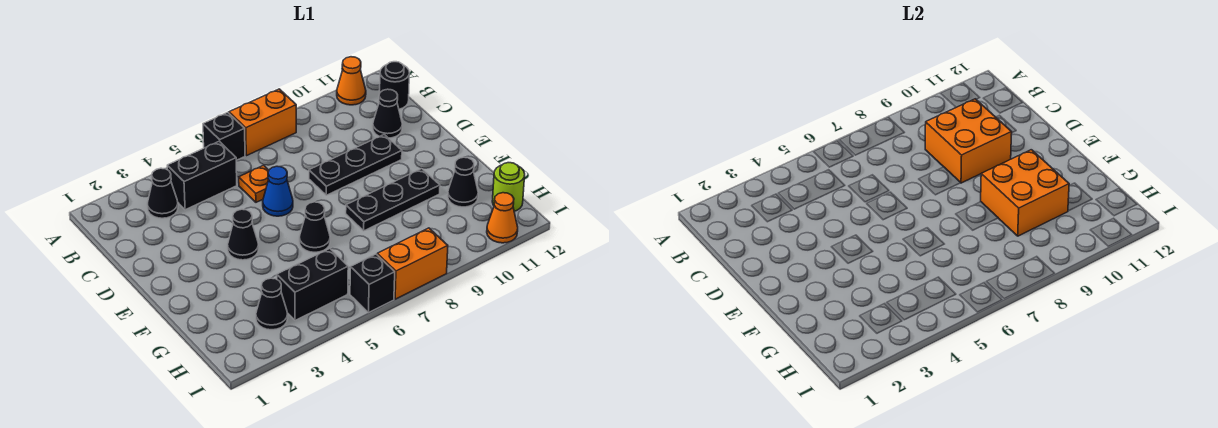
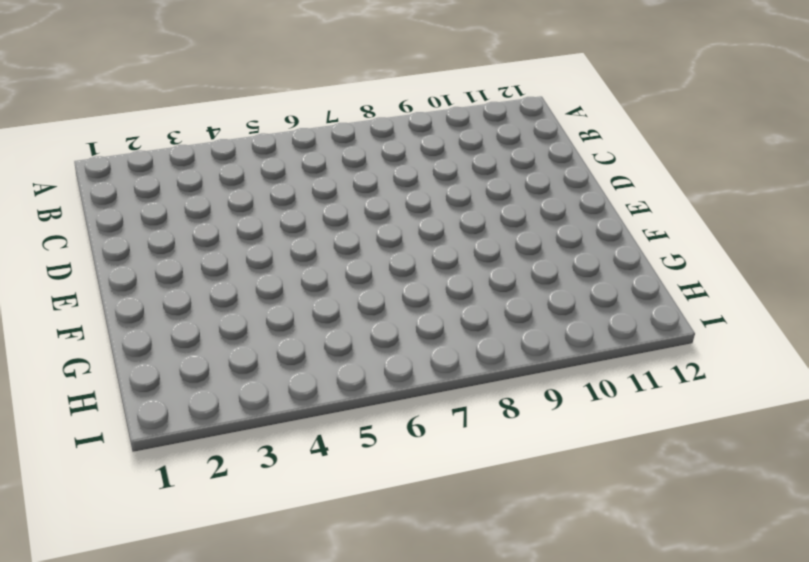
none -> black brick A6 level 1
none -> orange brick A7:A8 level 1
none -> orange cone A11 level 1

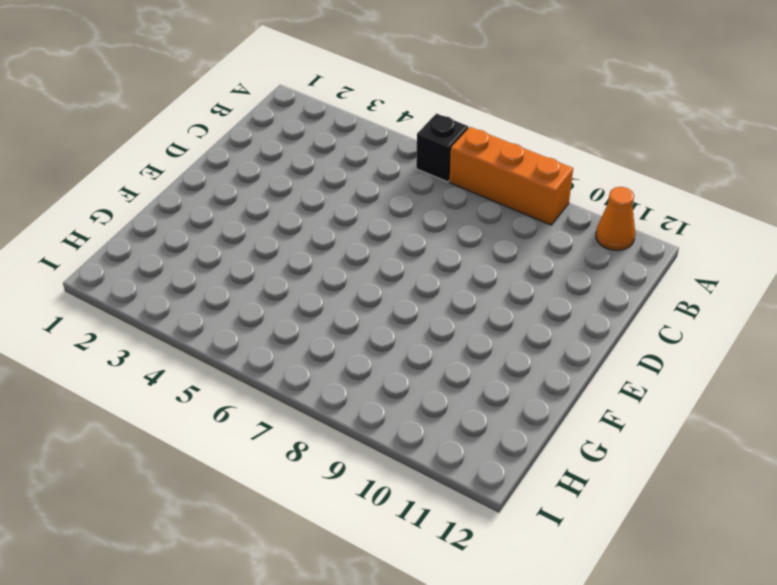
orange brick A7:A9 level 1 -> orange brick A7:A8 level 1
none -> black cone B3 level 1
none -> black brick B4:B5 level 1
none -> black round brick B12 level 1

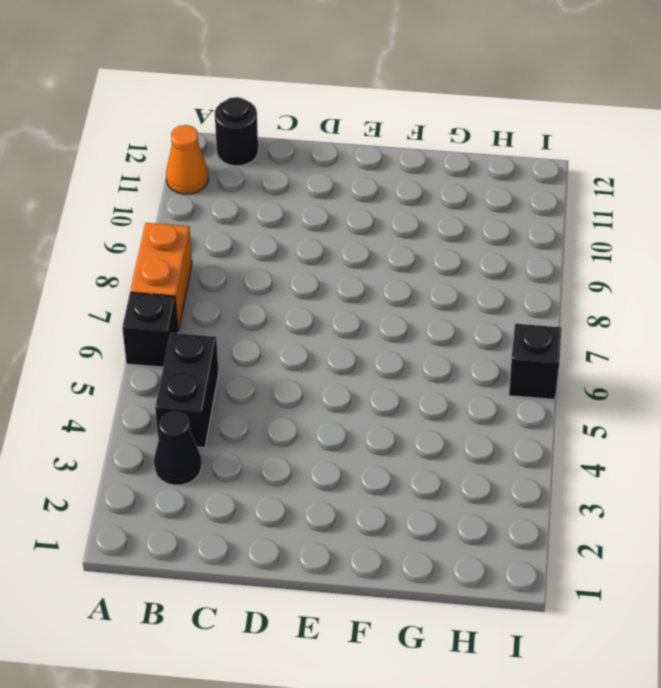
none -> orange plate C6 level 1
none -> black cone C11 level 1
none -> blue cone D6 level 1

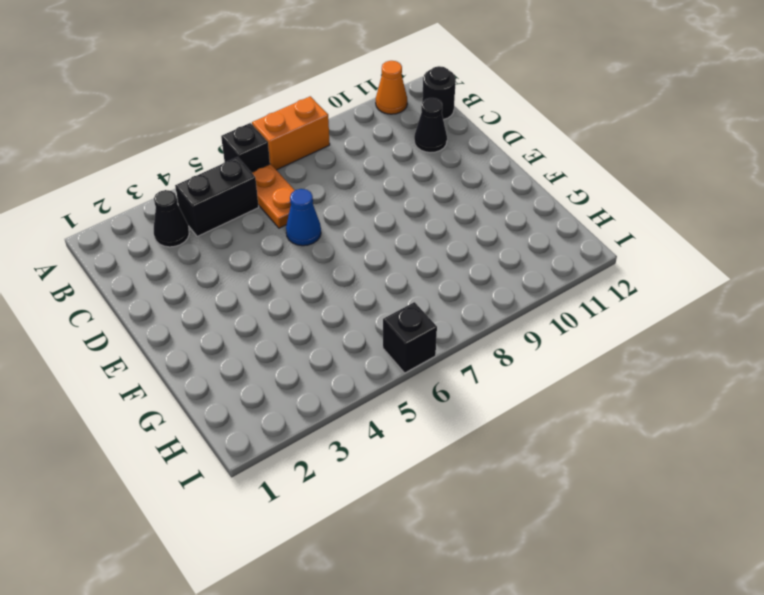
orange plate B6:C6 level 1 -> orange plate C6 level 1
none -> black plate D8:D10 level 1
none -> black cone E4 level 1
none -> black cone F6 level 1

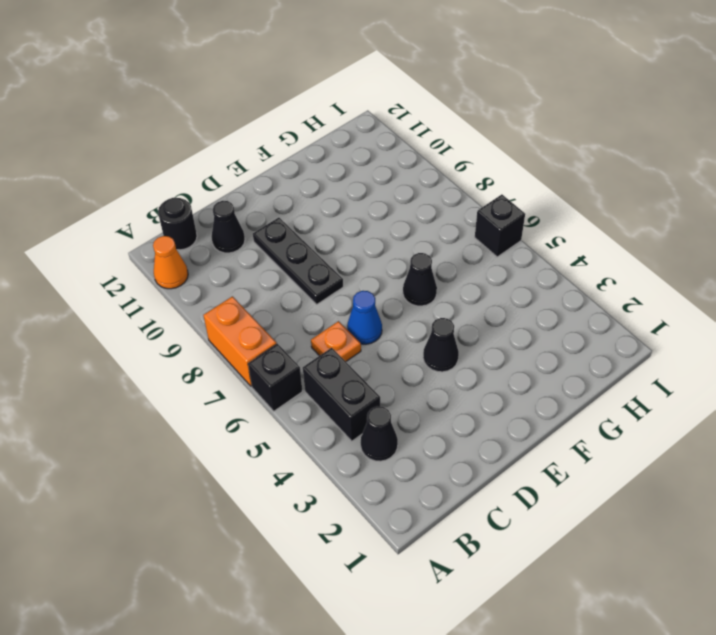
none -> black plate F8:F10 level 1
none -> black cone G11 level 1
none -> black cone H3 level 1

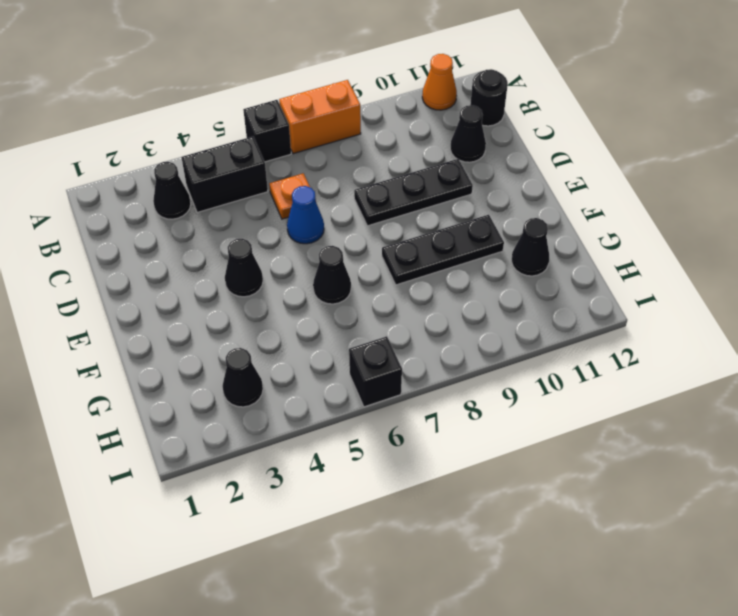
none -> black brick H4:H5 level 1
none -> lime round brick H12 level 1
none -> orange brick I7:I8 level 1

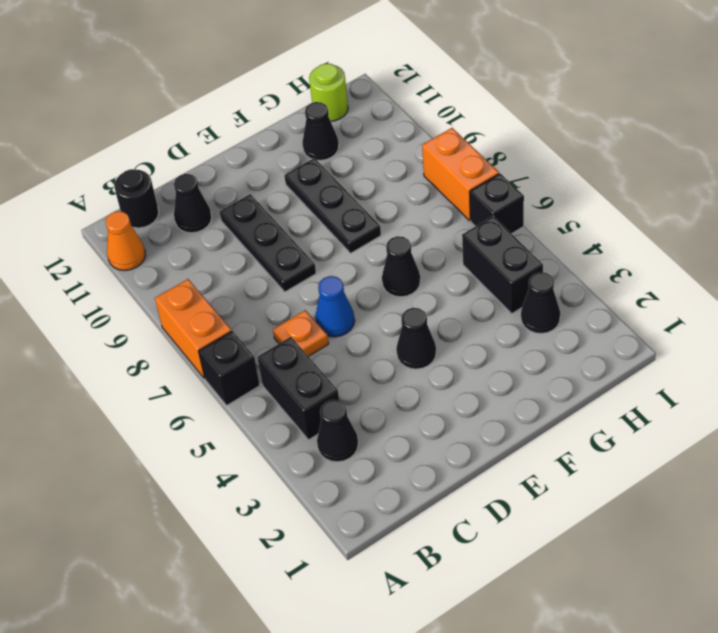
none -> orange cone I11 level 1
none -> orange brick C9:D10 level 2
none -> orange brick F9:G10 level 2

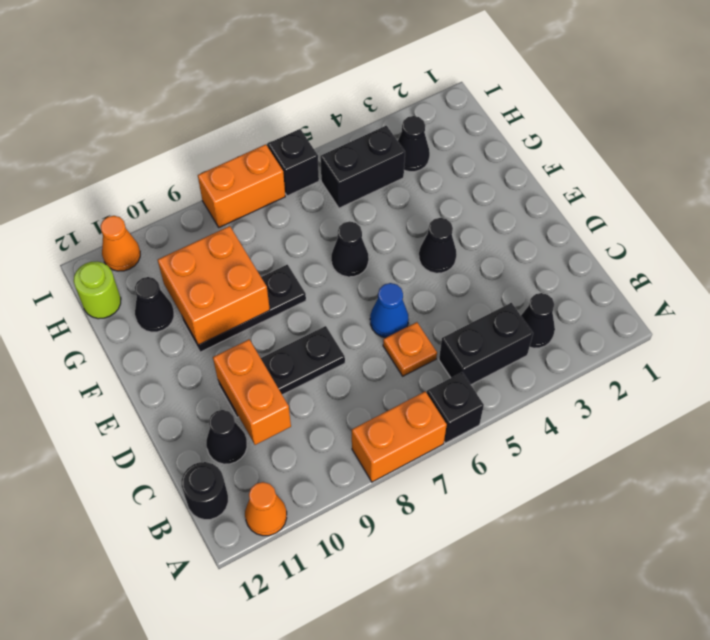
orange brick C10:D10 level 2 -> orange brick C9:D10 level 2

